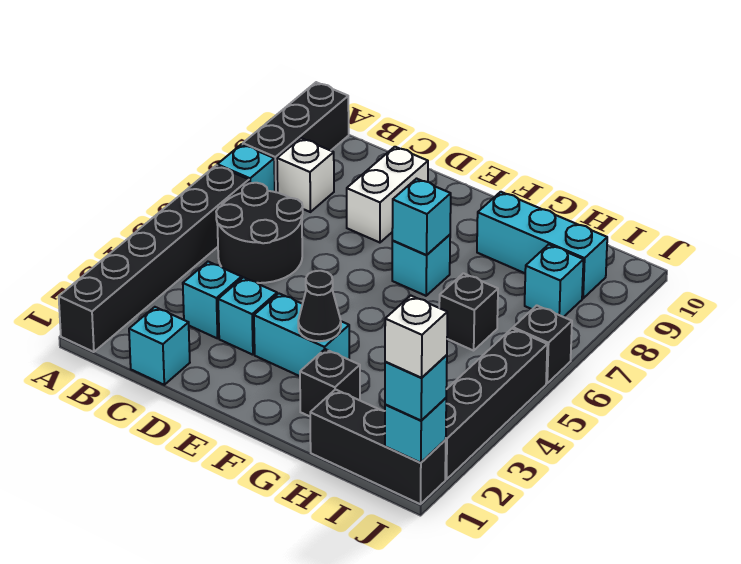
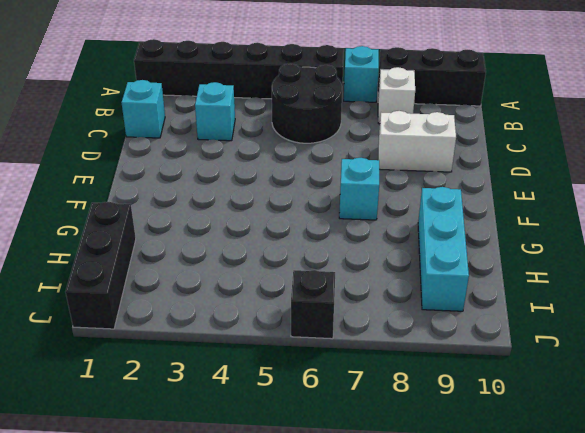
none -> cyan brick D3 level 1
none -> cyan brick E3:F3 level 1
none -> black brick G2 level 1

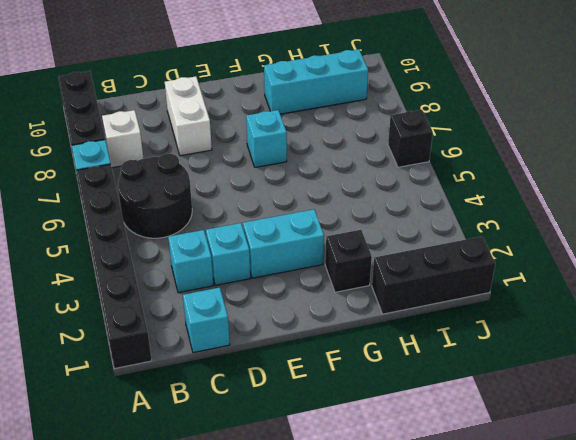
none -> black brick H6 level 1
none -> cyan brick I8 level 1
none -> black brick J2:J5 level 1

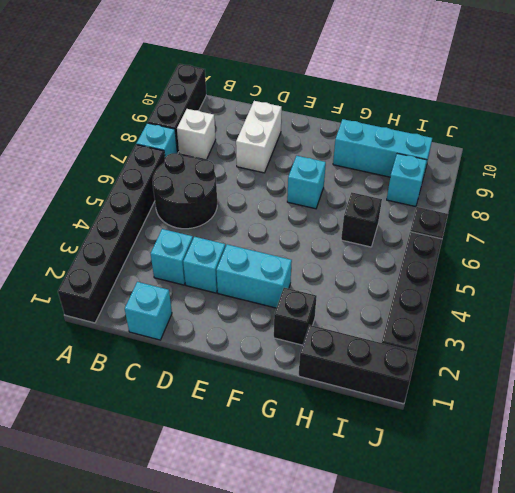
none -> black cone F3 level 2
none -> cyan brick F7 level 2
none -> cyan brick J1 level 2

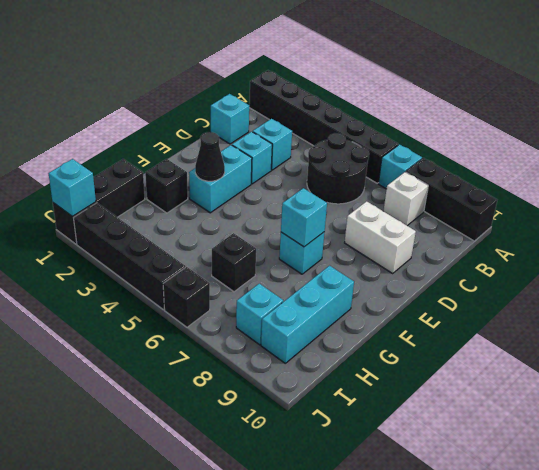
none -> cyan brick J1 level 3
none -> white brick J1 level 4

